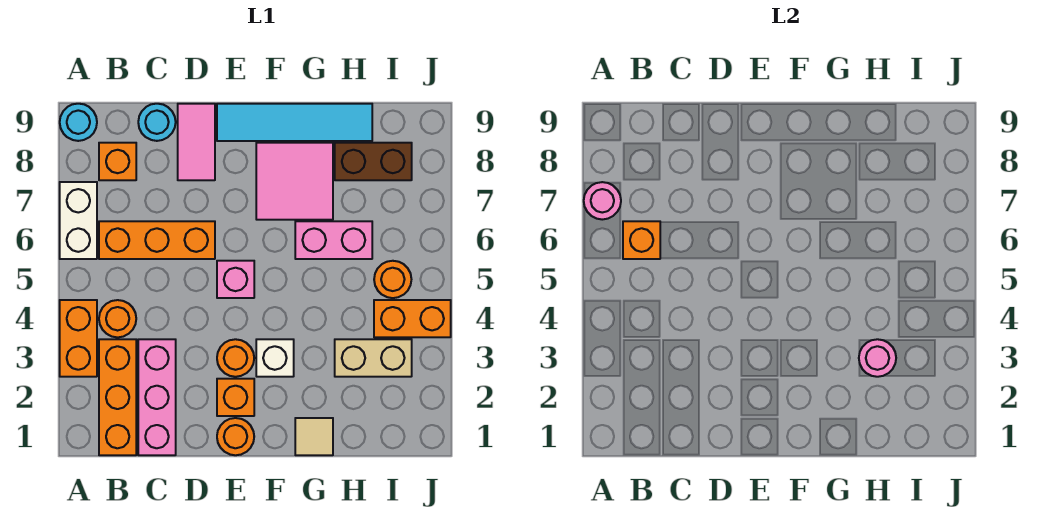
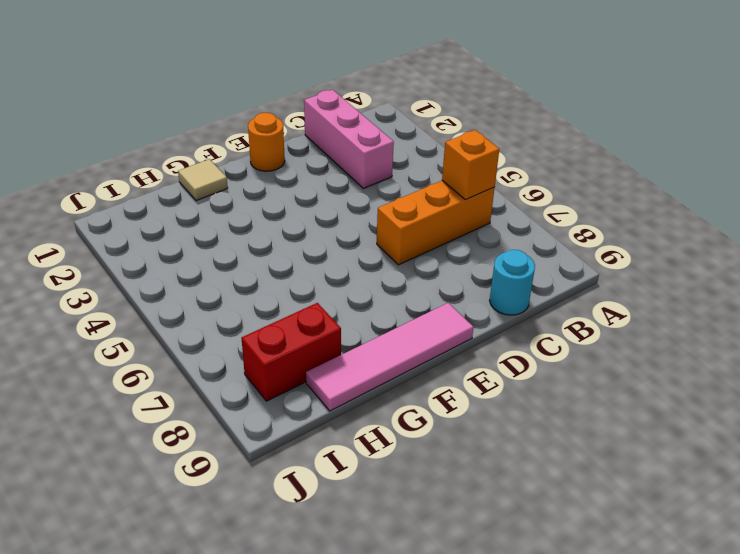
pink tile E9:H9 level 1 -> cyan tile E9:H9 level 1
red brick H8:I8 level 1 -> brown brick H8:I8 level 1
none -> orange brick A3:A4 level 1
none -> white brick A6:A7 level 1
none -> cyan round brick A9 level 1

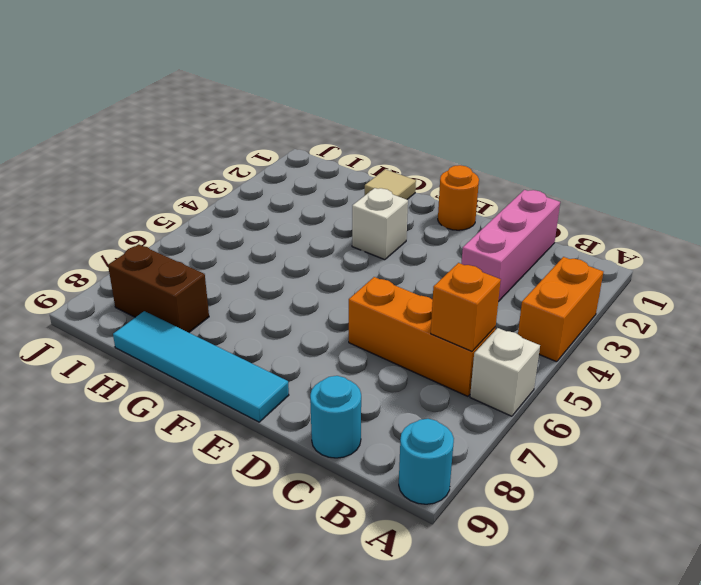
white brick A6 level 1 -> white brick A6:A7 level 1
none -> orange brick B1:B3 level 1
none -> orange round brick B4 level 1
none -> orange brick B8 level 1

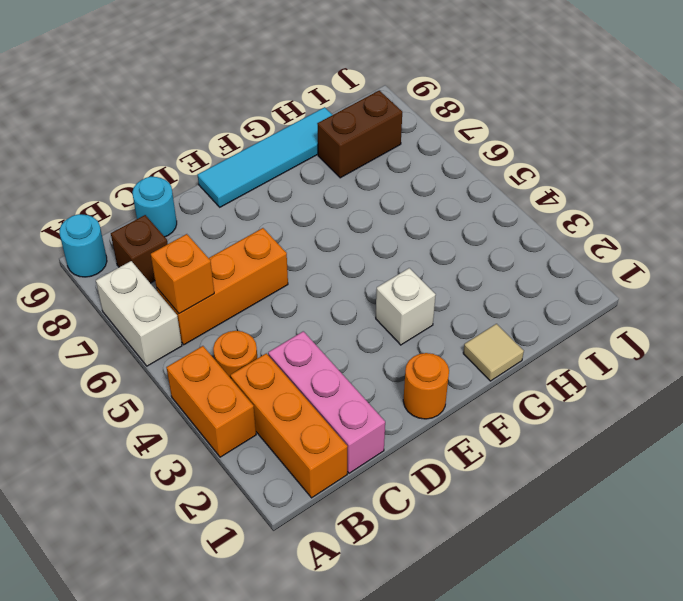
brown brick B8 level 1 -> orange brick B8 level 1
none -> pink tile D8:D9 level 1
none -> orange brick E2 level 1
none -> orange round brick E3 level 1

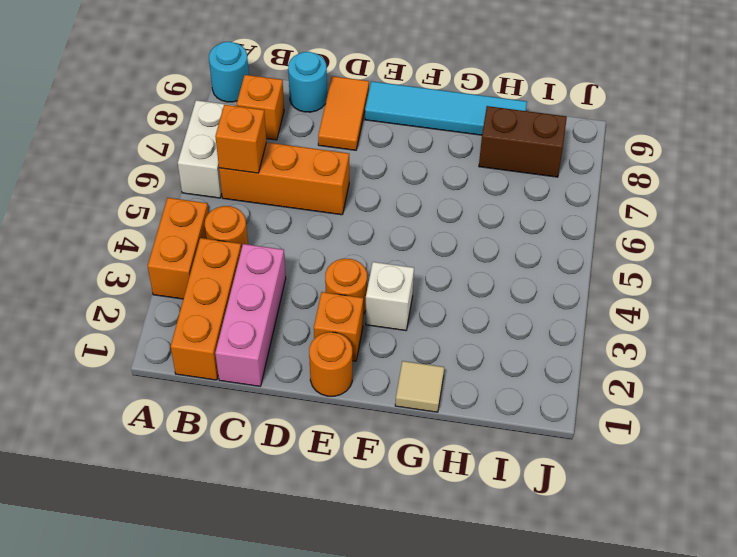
orange tile D8:D9 level 1 -> pink tile D8:D9 level 1
none -> pink brick E5 level 1
none -> pink tile F7:G8 level 1
none -> pink brick G6:H6 level 1

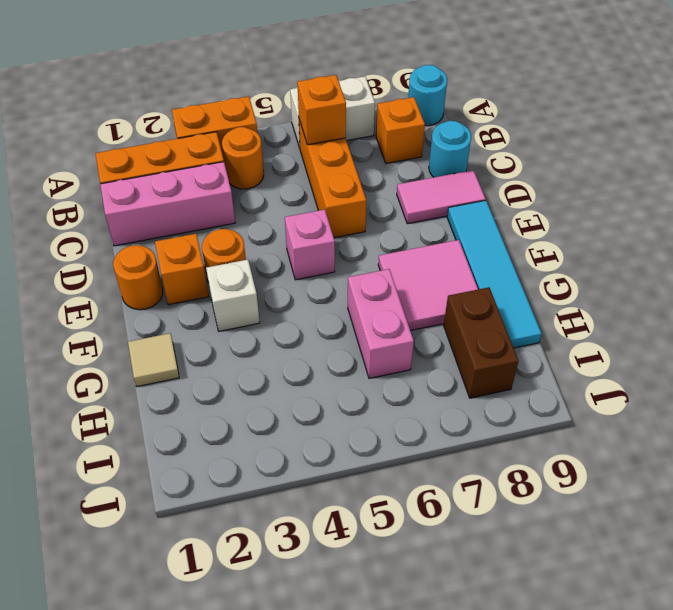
none -> tan brick H3:I3 level 1
none -> orange brick I4:J4 level 1
none -> orange round brick I5 level 1

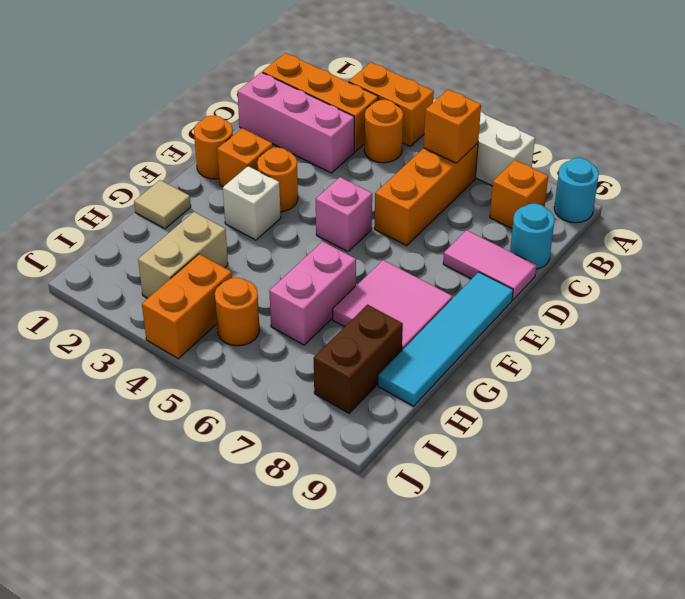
none -> pink round brick A7 level 2
none -> pink round brick H3 level 2

